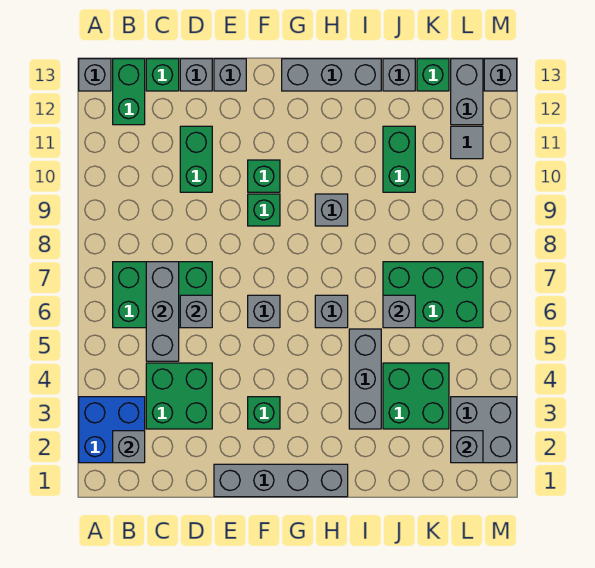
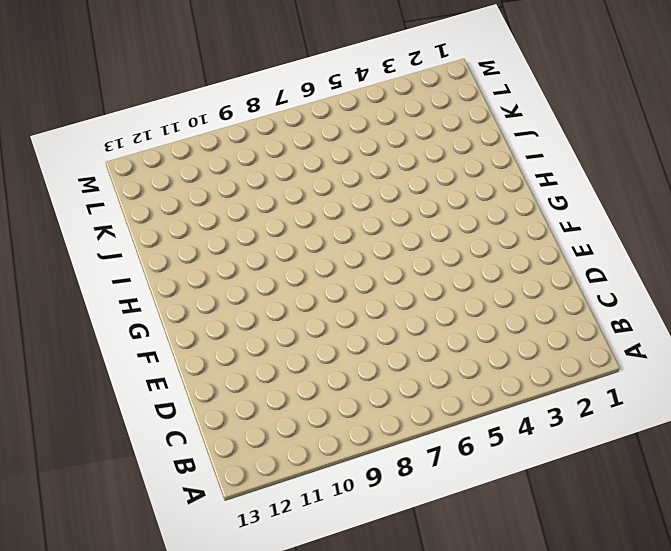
none -> blue brick A2:B3 level 1
none -> grey brick A13 level 1
none -> green brick B6:D7 level 1
none -> green brick B12:B13 level 1

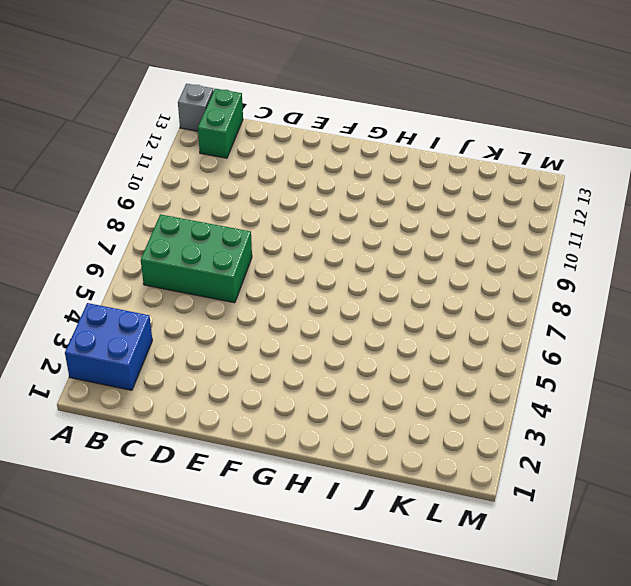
none -> green brick C3:D4 level 1
none -> green brick C13 level 1
none -> green brick D10:D11 level 1
none -> grey brick D13 level 1

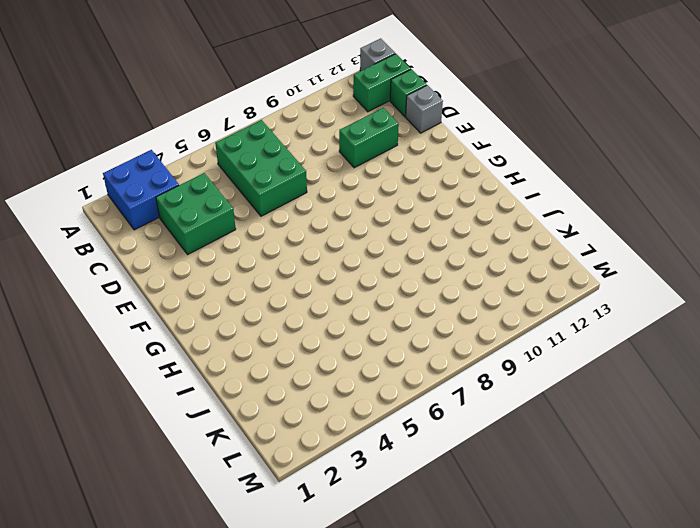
none -> grey brick E1:H1 level 1
none -> grey brick E13 level 1
none -> green brick F3 level 1
none -> grey brick F6 level 1

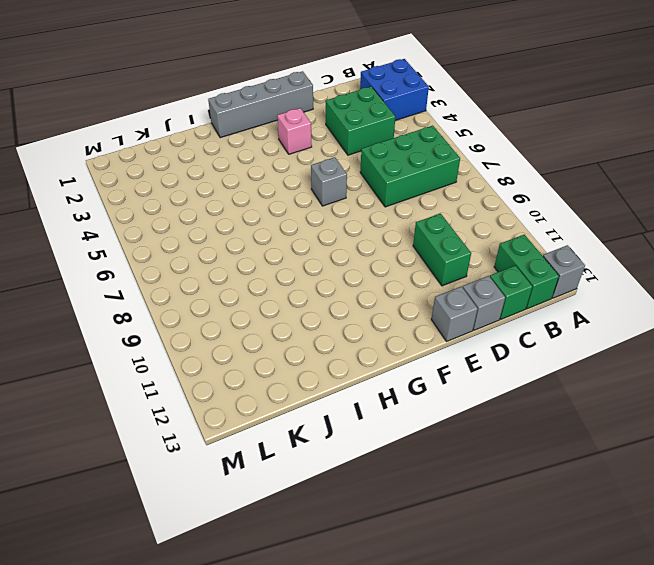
pink brick F3 level 1 -> green brick F3 level 1
none -> green brick F9 level 1
none -> green brick F10 level 1
none -> grey brick G13:I13 level 1
none -> grey brick H6 level 1

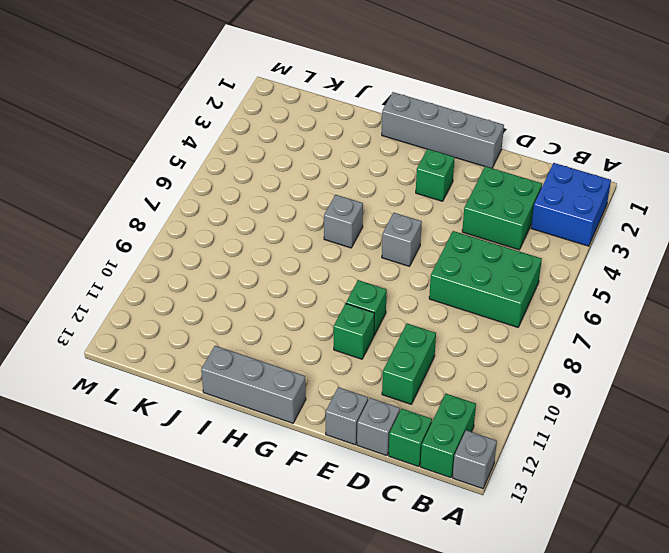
none -> grey brick H9 level 1
none -> grey brick I3:I5 level 1
none -> green brick J3:K4 level 1
none -> green brick J6:L7 level 1

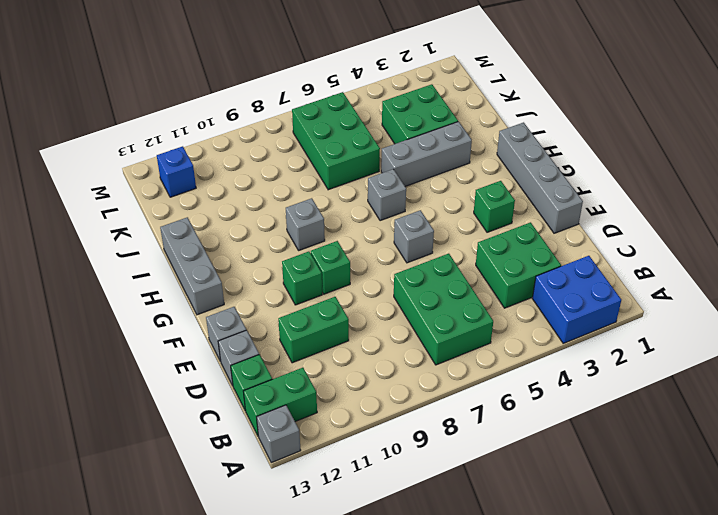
blue brick L12 level 1 -> grey brick L12:L13 level 1
none -> green brick J10:J11 level 1
none -> grey brick J13 level 1
none -> green brick K13 level 1
none -> grey brick L2:M3 level 1

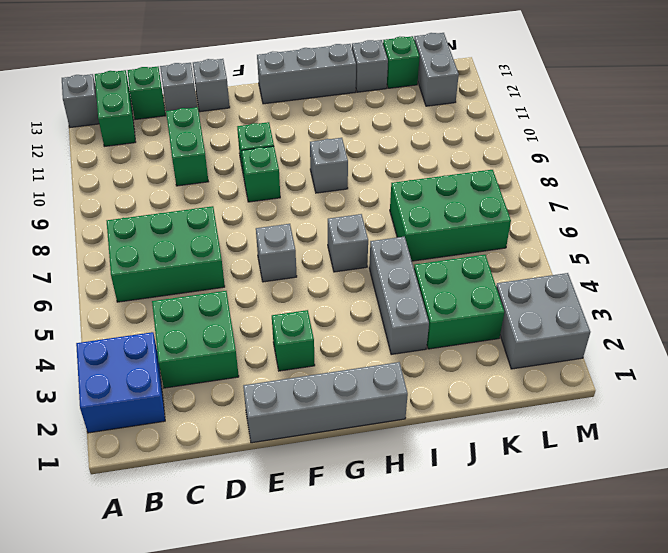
none -> green brick J10:J11 level 1
none -> grey tile L11 level 1
none -> grey brick M13 level 1
none -> grey brick B2 level 2

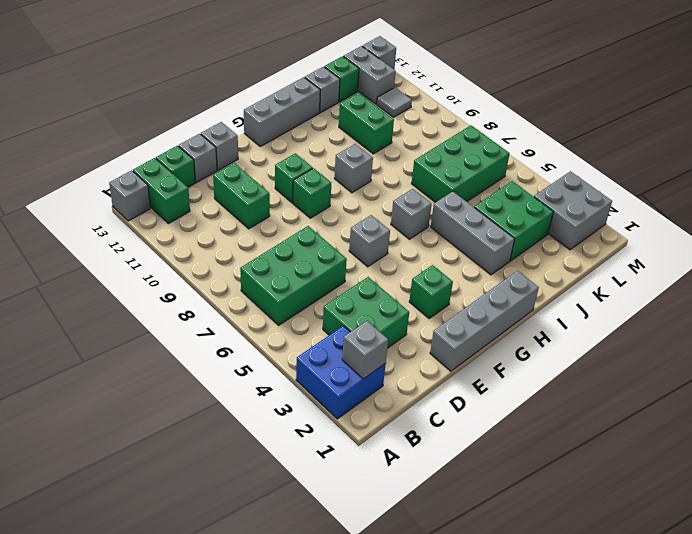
none -> grey brick C5:C7 level 2
none -> grey brick D6 level 2
none -> grey brick J6 level 2
none -> grey brick L2 level 2

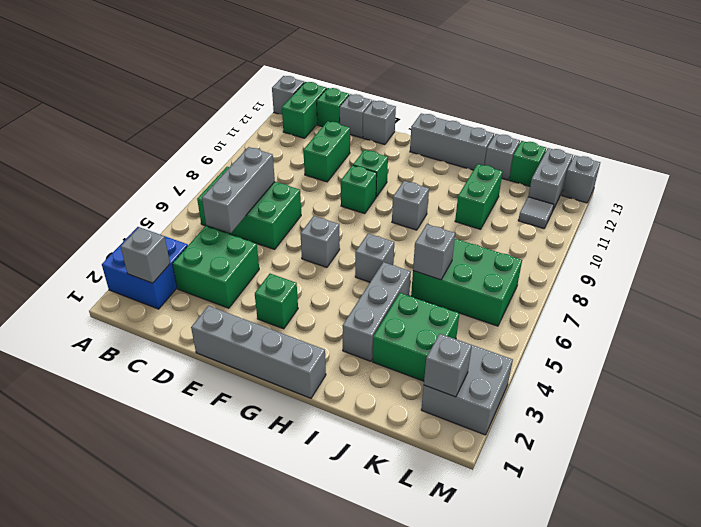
none -> grey brick D6 level 2

